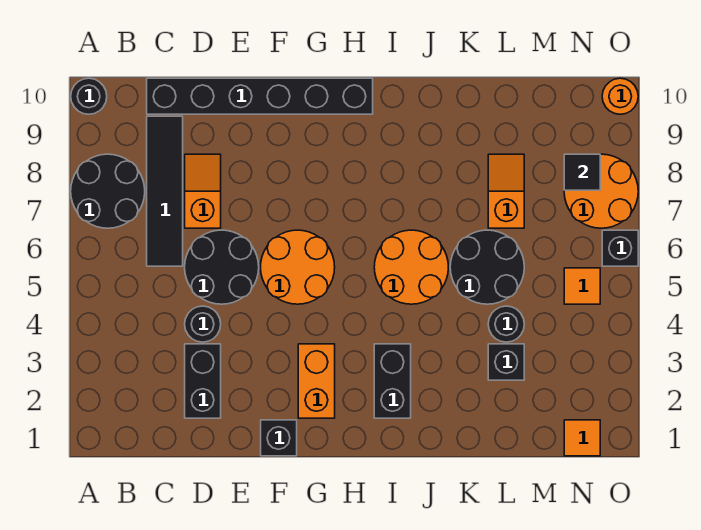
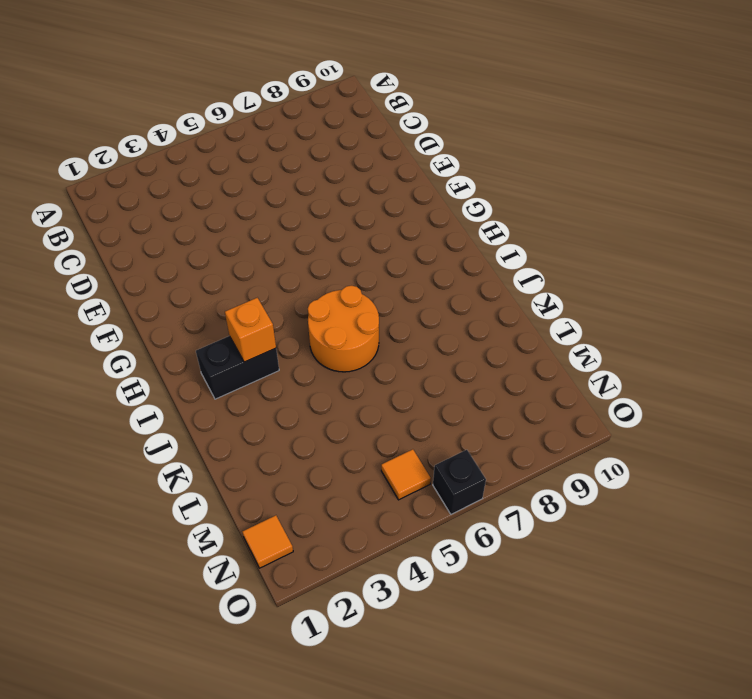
orange brick I3 level 2 -> none
none -> black round brick A7:B8 level 1
none -> black round brick A10 level 1
none -> black tile C6:C9 level 1

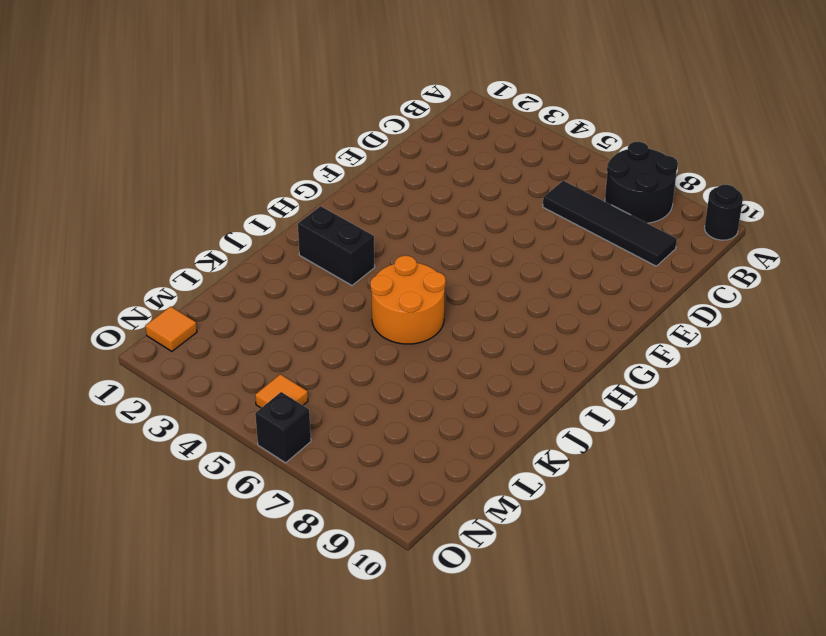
none -> black brick C10:H10 level 1
none -> black brick D2:D3 level 1
none -> black round brick D4 level 1

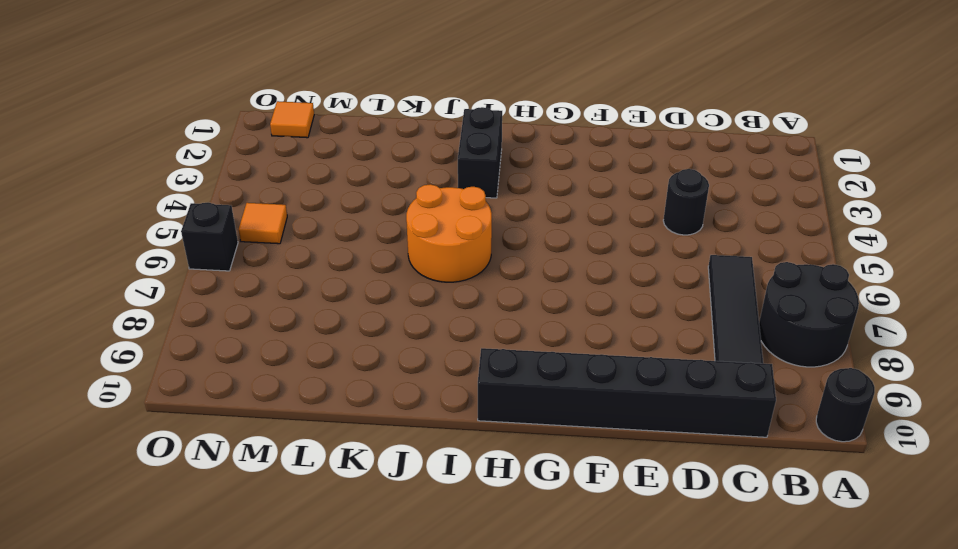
none -> black brick D2:D3 level 1
none -> black round brick D5:E6 level 1
none -> orange slope D7:D8 level 1 top 7

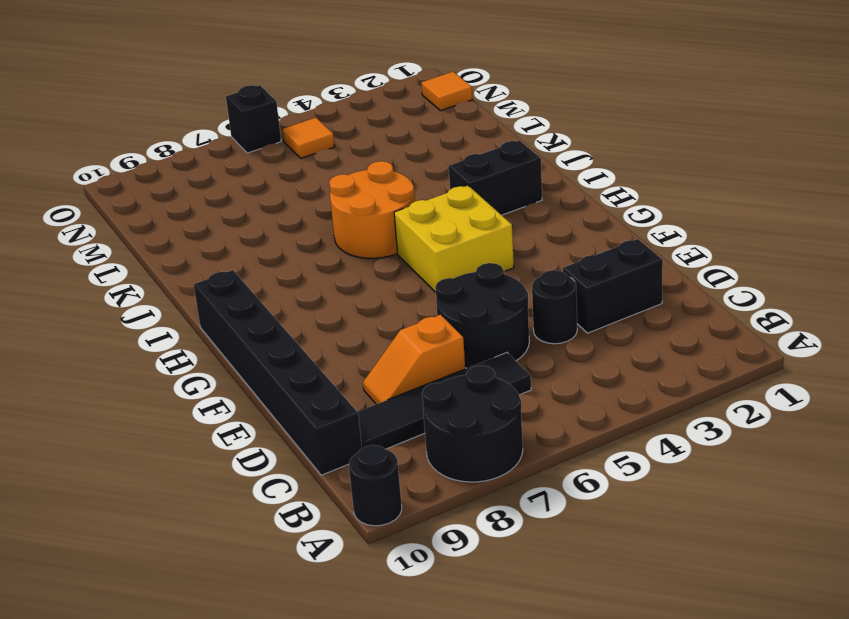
yellow brick G4:H5 level 1 -> orange round brick F5:G6 level 1
none -> black brick F1 level 1
none -> orange brick G2:G3 level 1
none -> black round brick K5:L6 level 1

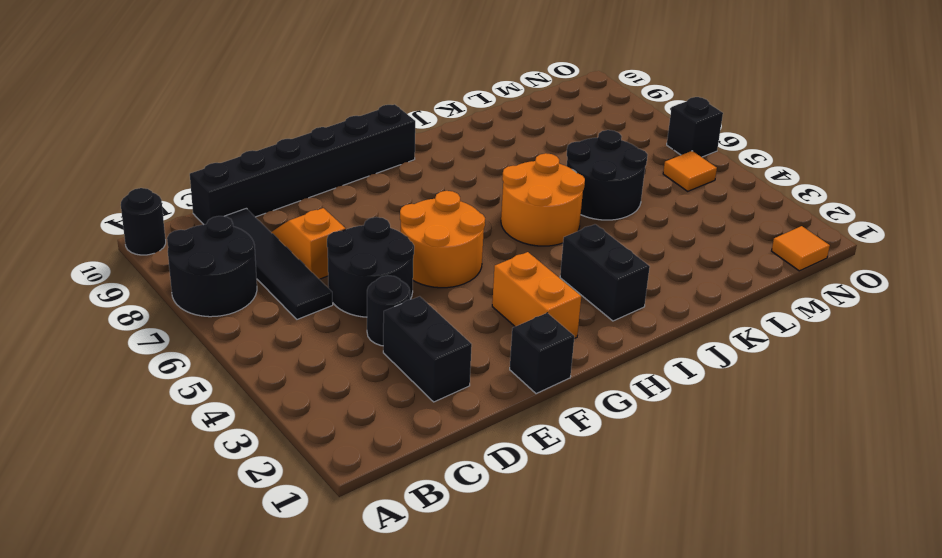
none -> black brick L3 level 1
none -> black round brick L4 level 1
none -> orange slope L7:L8 level 1 top 7

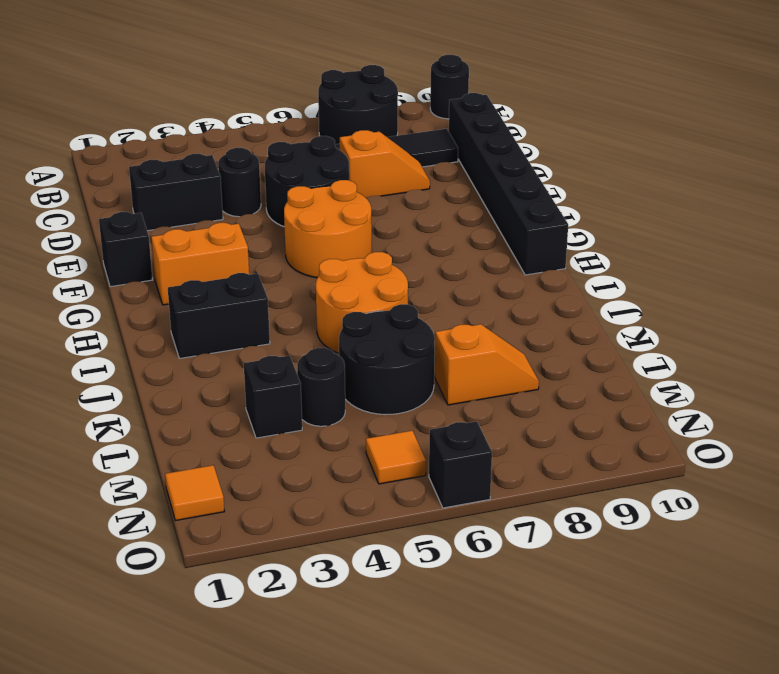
none -> orange round brick N7:O8 level 1
none -> orange round brick O10 level 1
none -> black tile N8 level 2

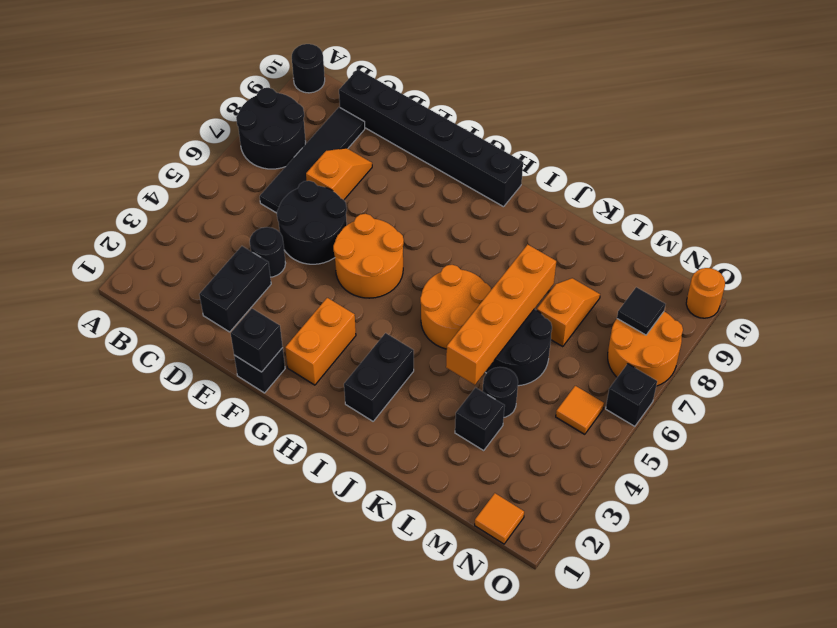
black brick F1 level 2 -> none
orange brick K4:K7 level 2 -> none

